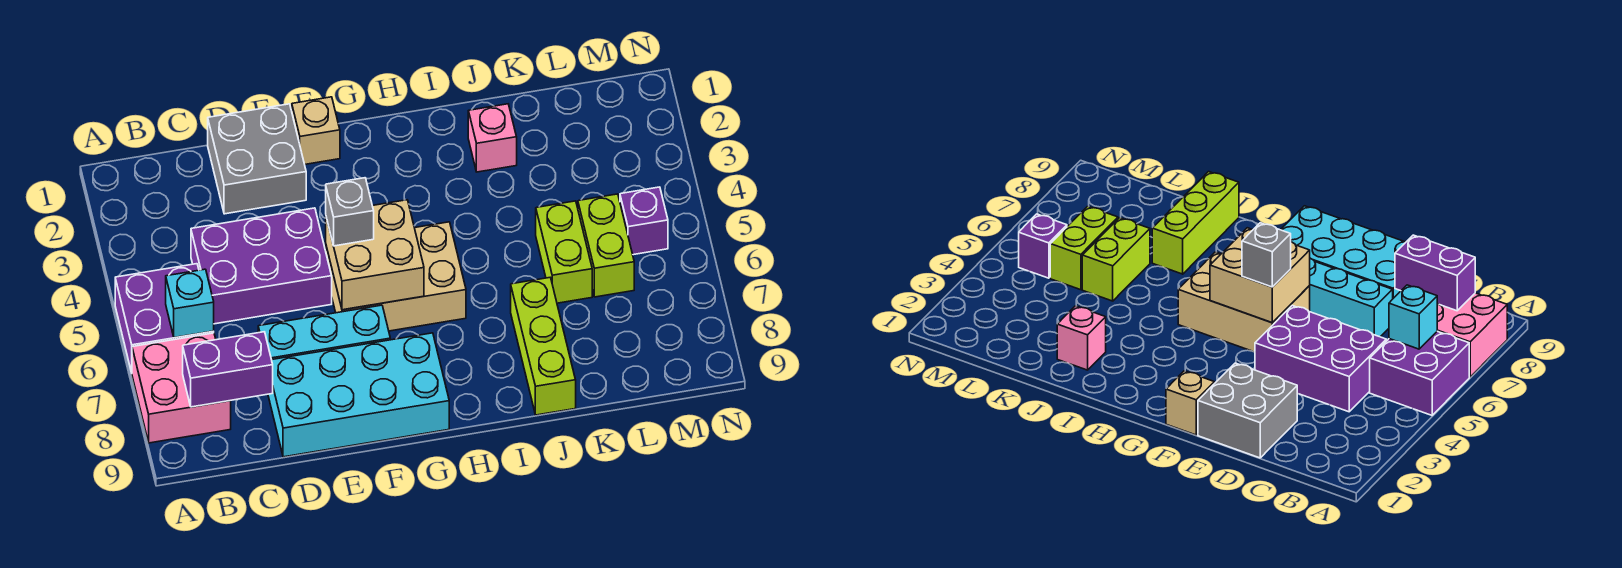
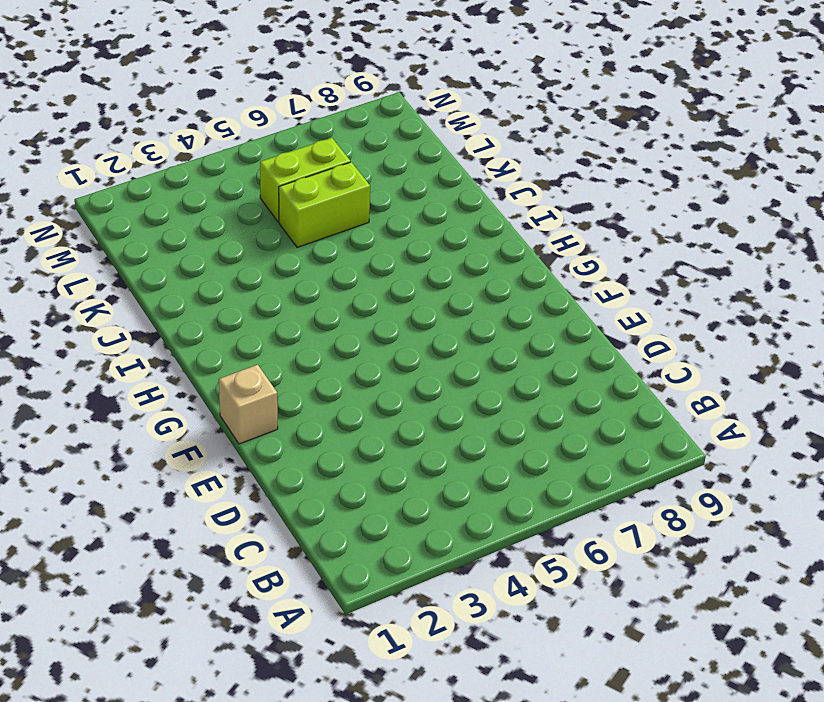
none -> purple brick A5:B6 level 1
none -> pink brick A7:B8 level 1
none -> purple brick C4:E5 level 1

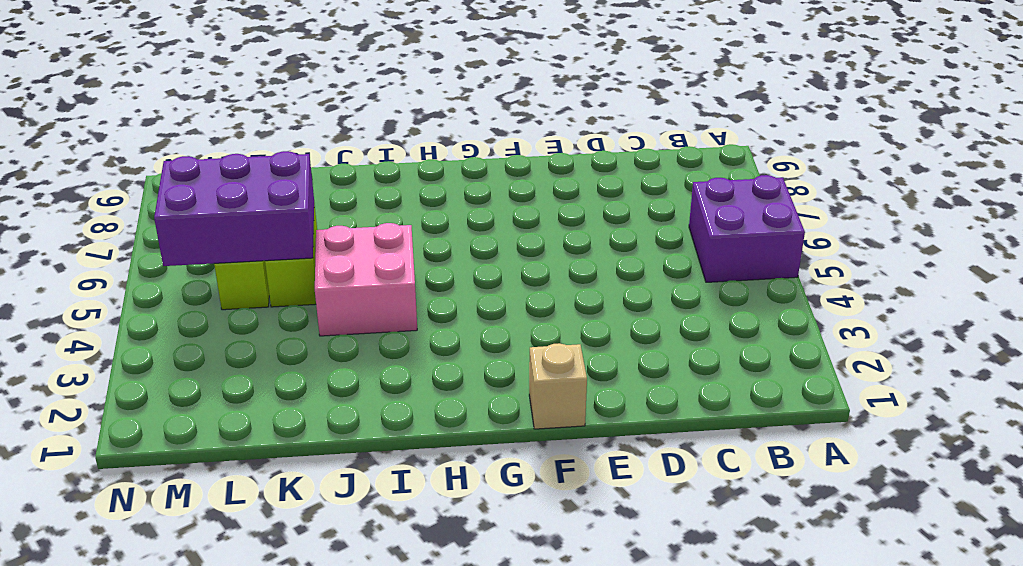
pink brick I4:J5 level 1 -> pink brick A7:B8 level 1
purple brick K5:M6 level 2 -> purple brick C4:E5 level 1
none -> grey brick D1:E2 level 1
none -> cyan brick D7:F7 level 1
none -> cyan brick D8:G9 level 1

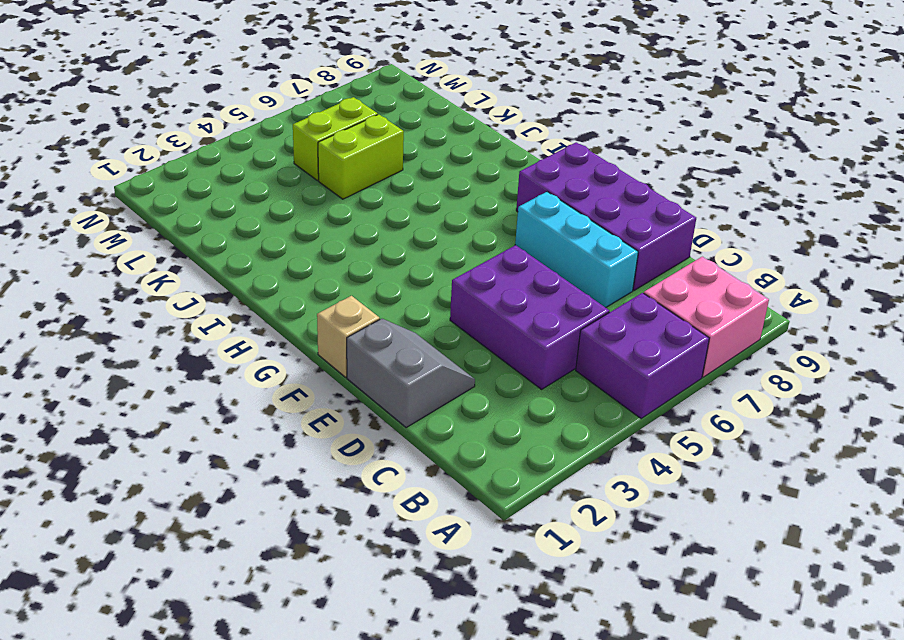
grey slope D1:E2 level 1 top 1 -> grey brick D1:E2 level 1
purple brick D8:G9 level 1 -> cyan brick D8:G9 level 1
none -> tan brick F5:H6 level 1
none -> pink brick J2 level 1
none -> lime brick J7:J9 level 1

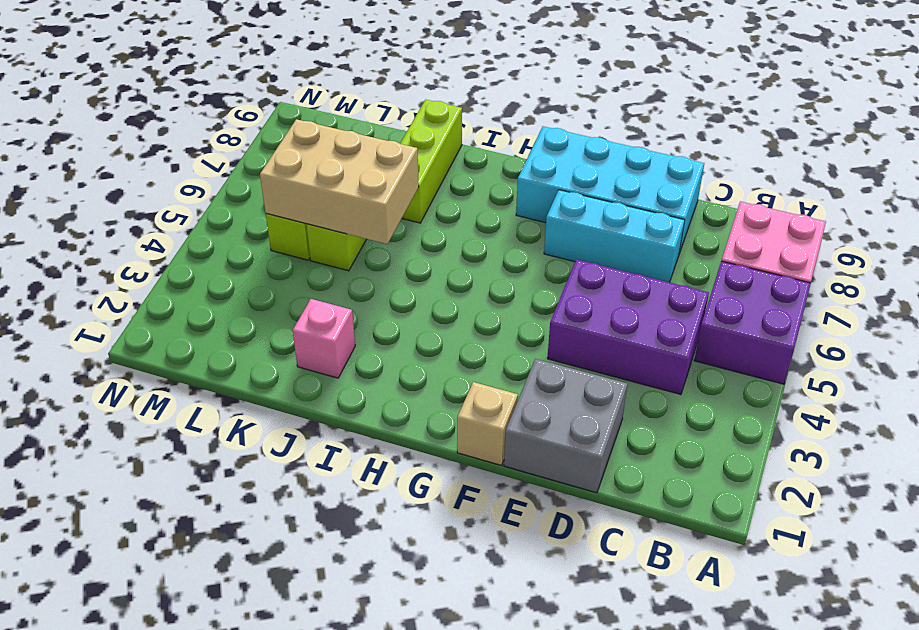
tan brick J5:L6 level 2 -> tan brick F5:H6 level 1
none -> purple brick M5 level 1
none -> cyan brick B6 level 2
none -> purple brick B8:C8 level 2

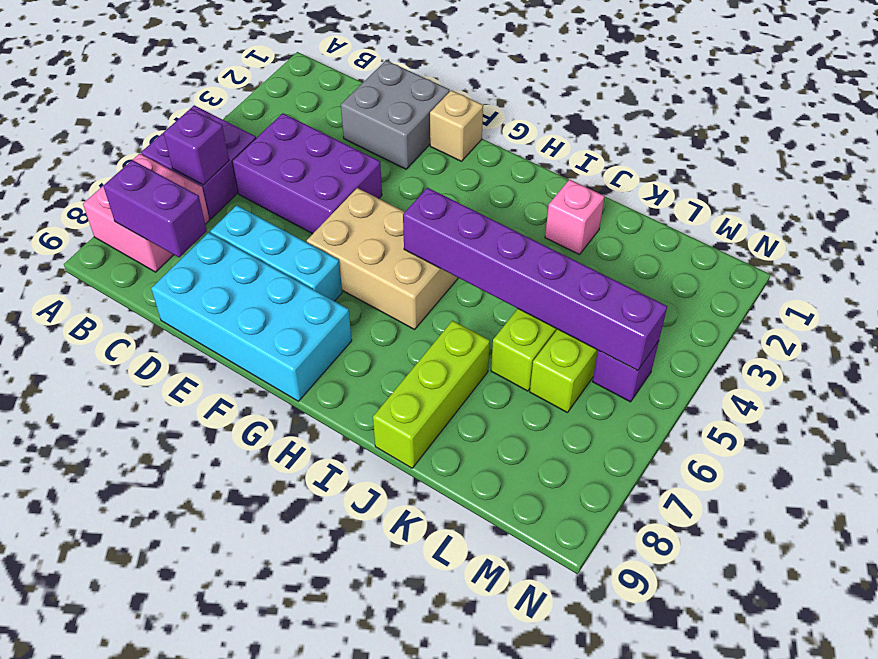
purple brick B6 level 2 -> cyan brick B6 level 2
purple brick H5:M5 level 2 -> none
none -> tan brick F5:G6 level 2
none -> grey brick F5 level 3

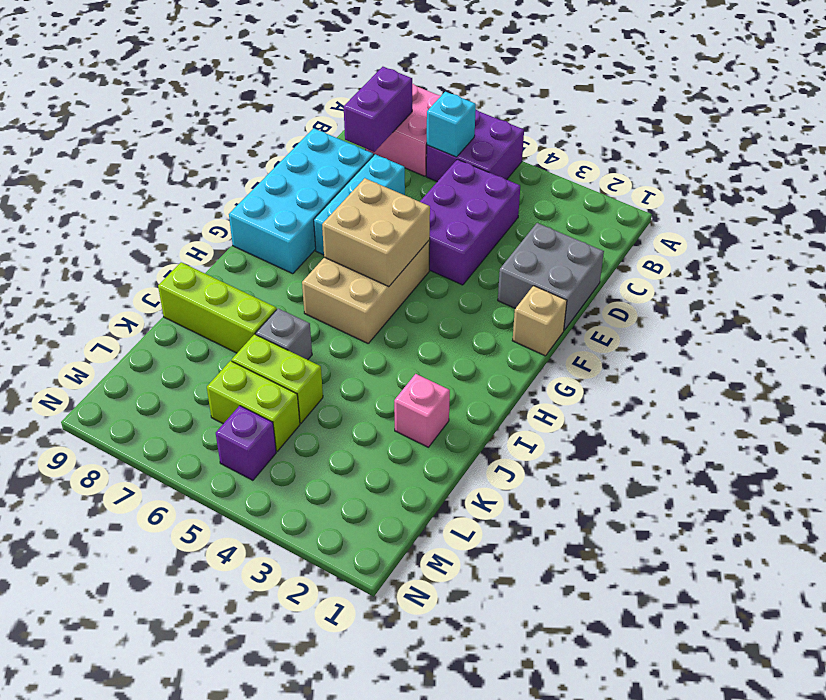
grey brick J6 level 1 -> grey brick F5 level 3

